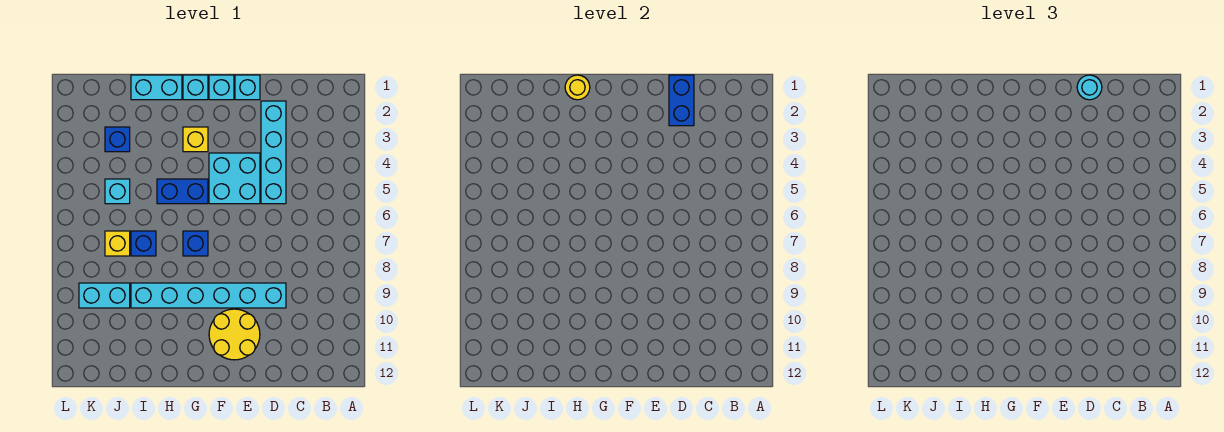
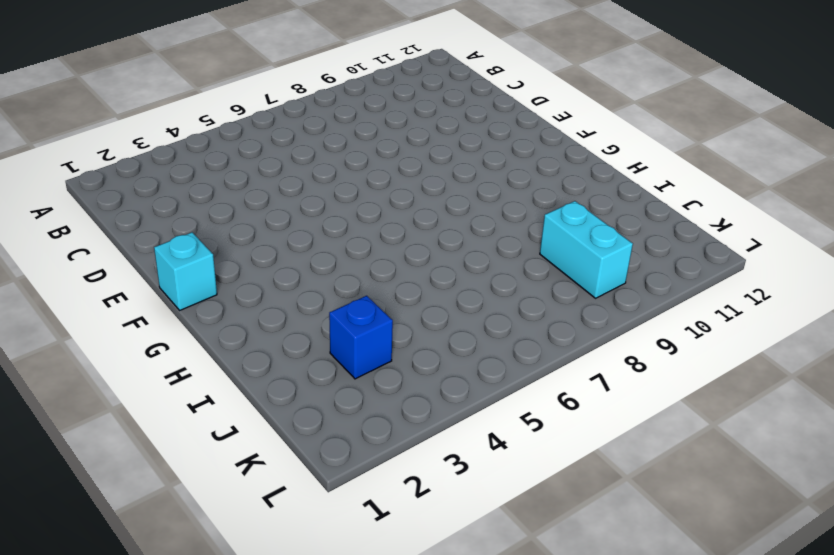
none -> cyan brick D2:D5 level 1
none -> cyan brick D9:I9 level 1
none -> cyan brick E1 level 1

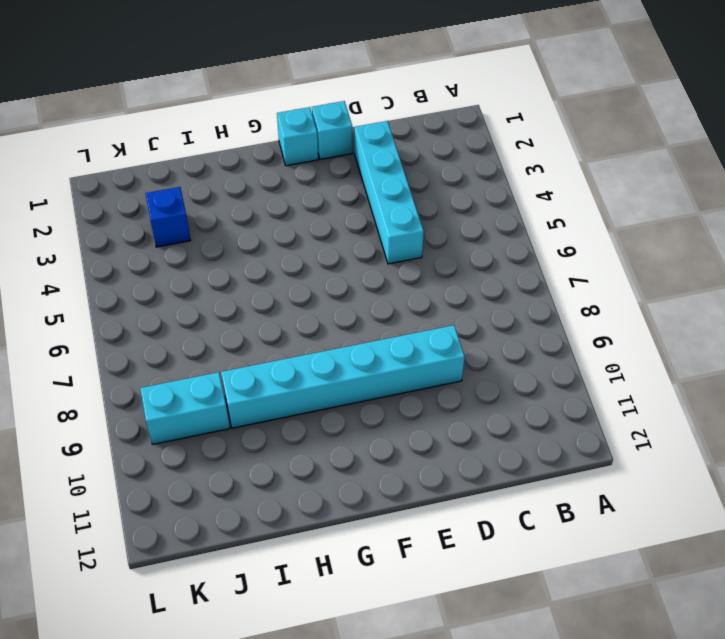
none -> cyan brick E4:F5 level 1
none -> yellow round brick E10:F11 level 1
none -> cyan brick G1 level 1

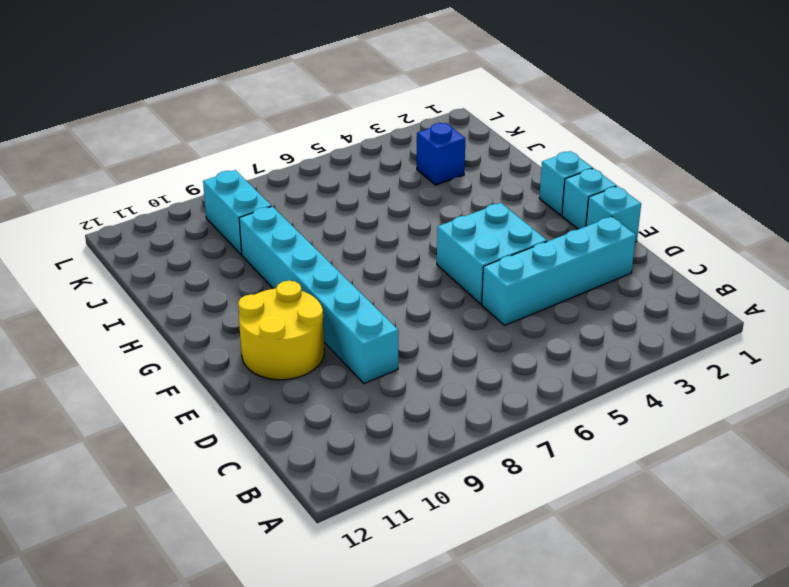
none -> yellow brick G3 level 1
none -> blue brick G5:H5 level 1
none -> blue brick G7 level 1

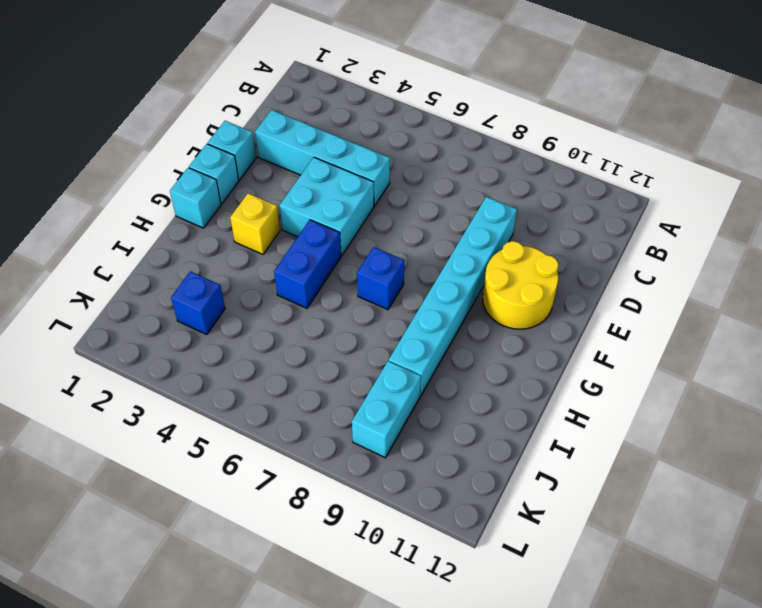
none -> cyan brick H1:I1 level 1
none -> blue brick I7 level 1
none -> cyan brick J5 level 1

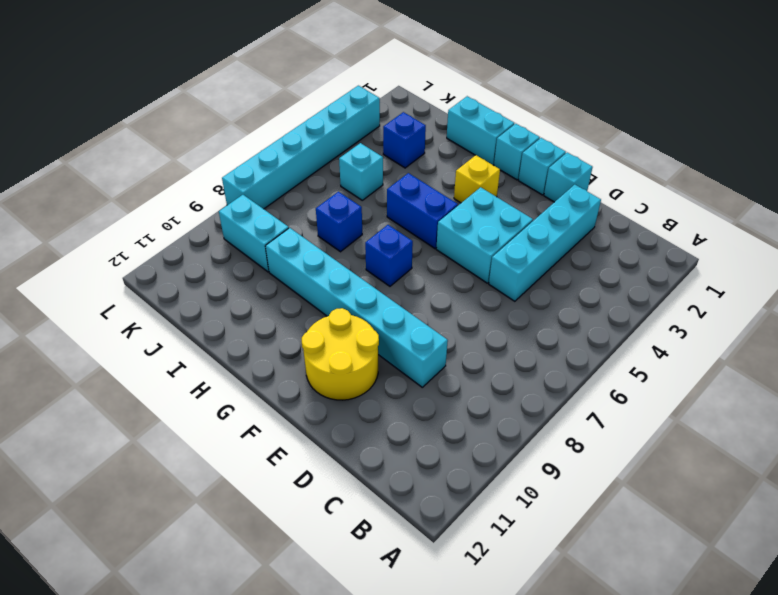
cyan brick L3:L8 level 1 -> none
none -> yellow brick J7 level 1
none -> blue brick D1:D2 level 2
none -> yellow round brick H1 level 2

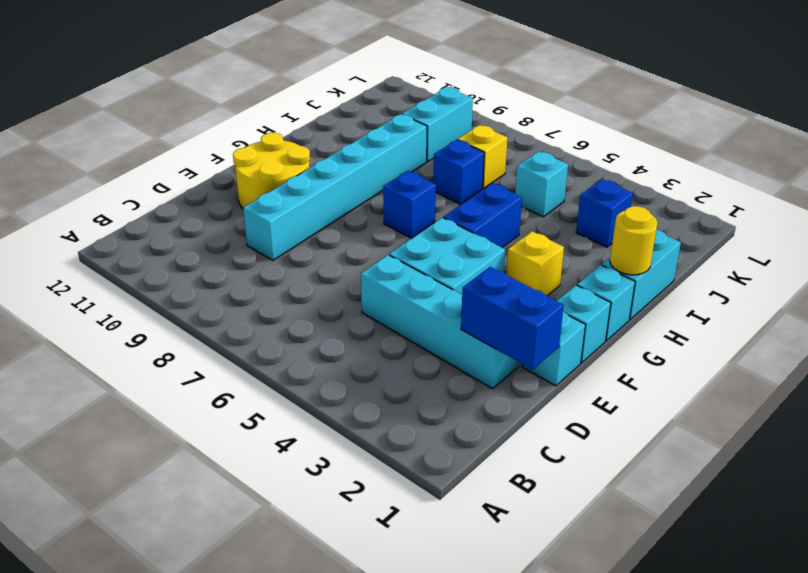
none -> cyan round brick D1 level 3

